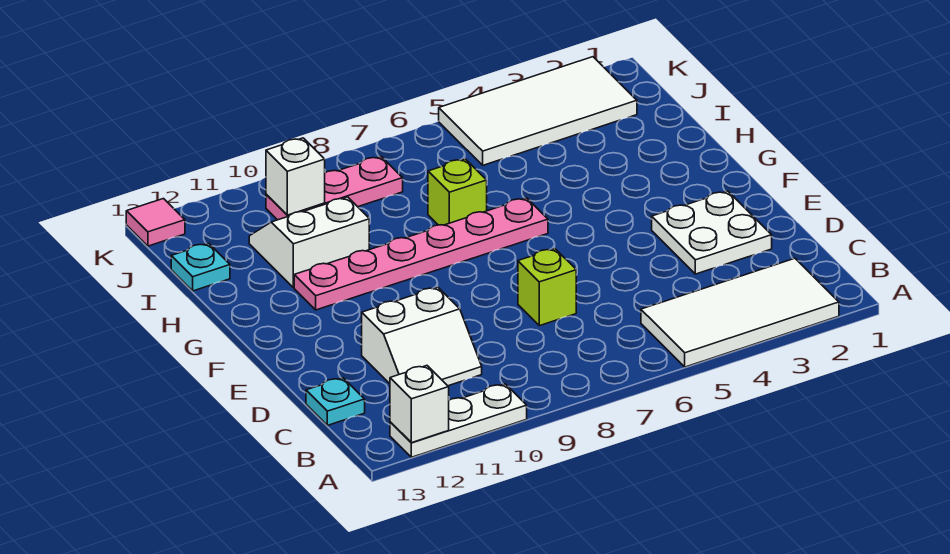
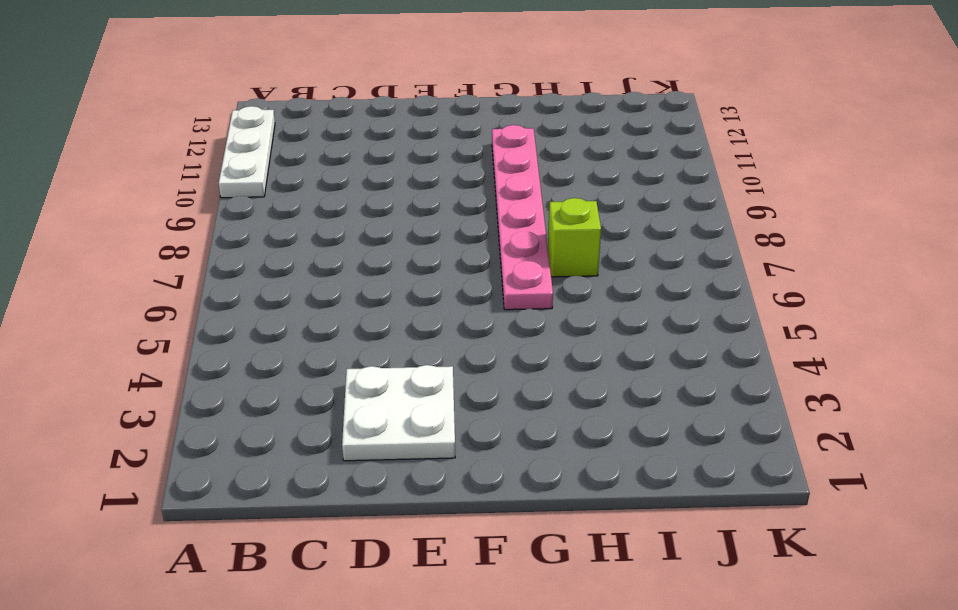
none -> white tile A2:B5 level 1
none -> white slope C10:D11 level 1 top D
none -> cyan plate C13 level 1

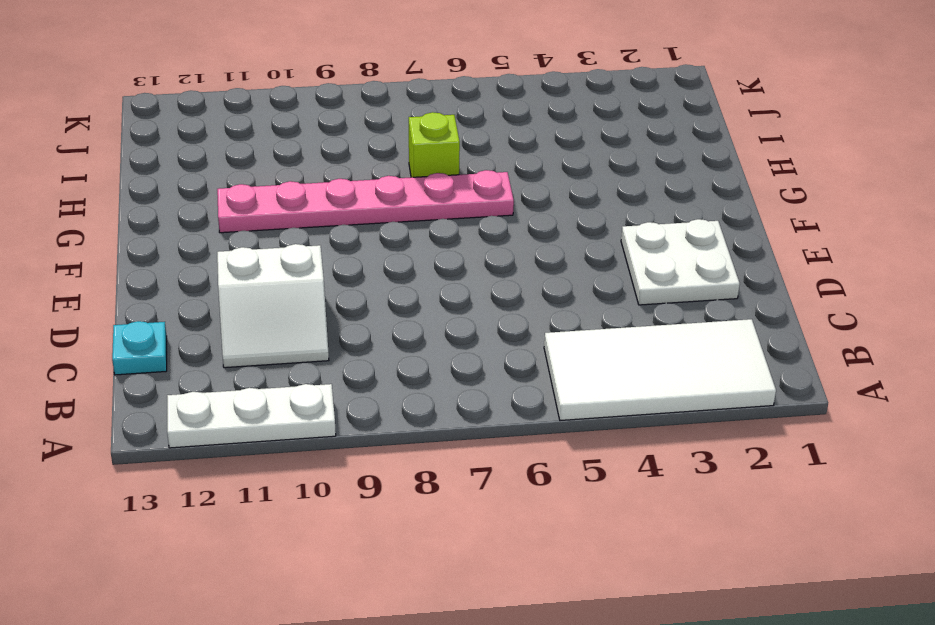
none -> lime brick D7 level 1
none -> white slope H10:I11 level 1 top H
none -> cyan plate I13 level 1

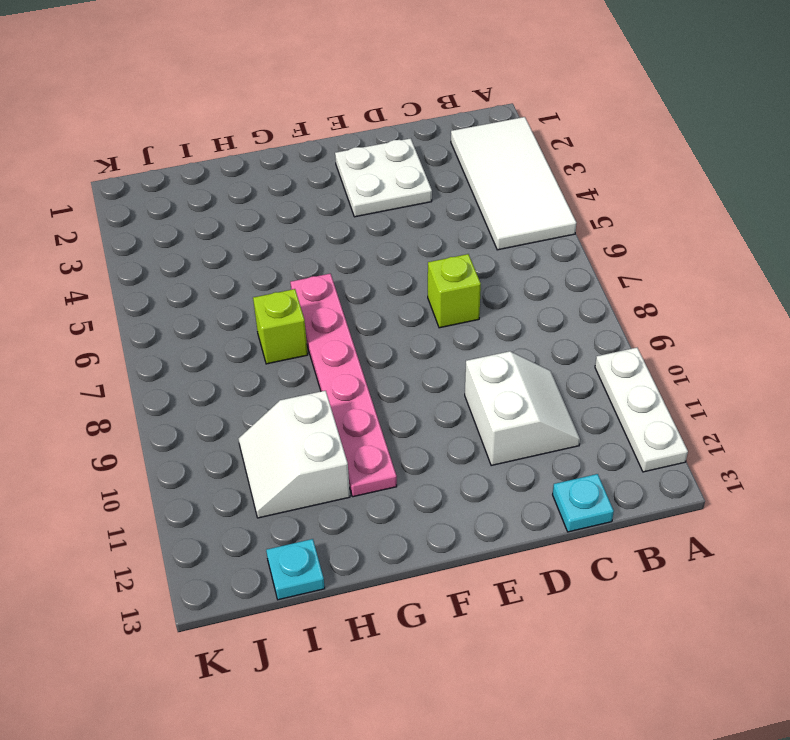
none -> white tile J2:K5 level 1
none -> pink plate J8:J10 level 1
none -> pink tile K13 level 1

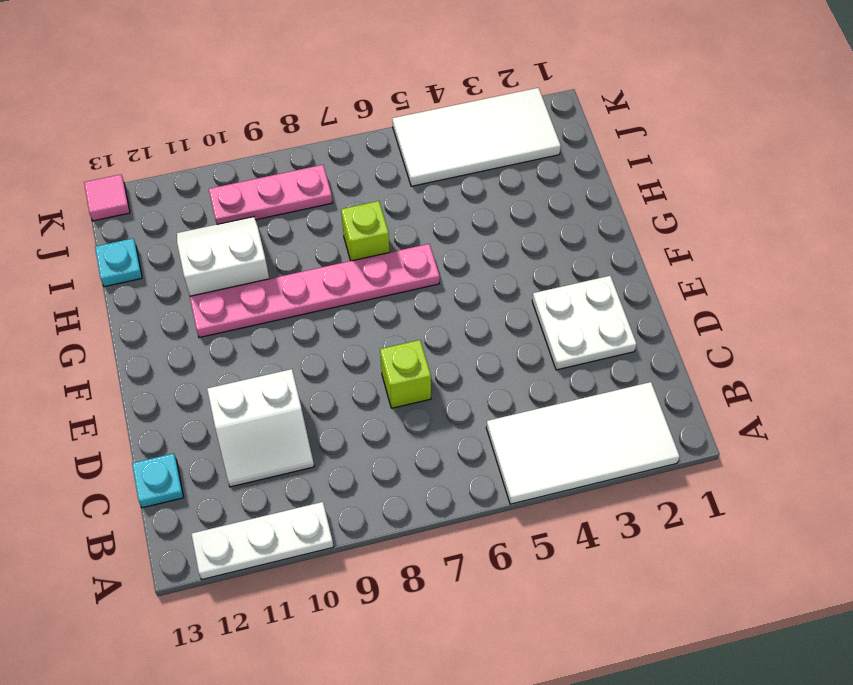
none -> white brick A12 level 2
none -> white brick J10 level 2

